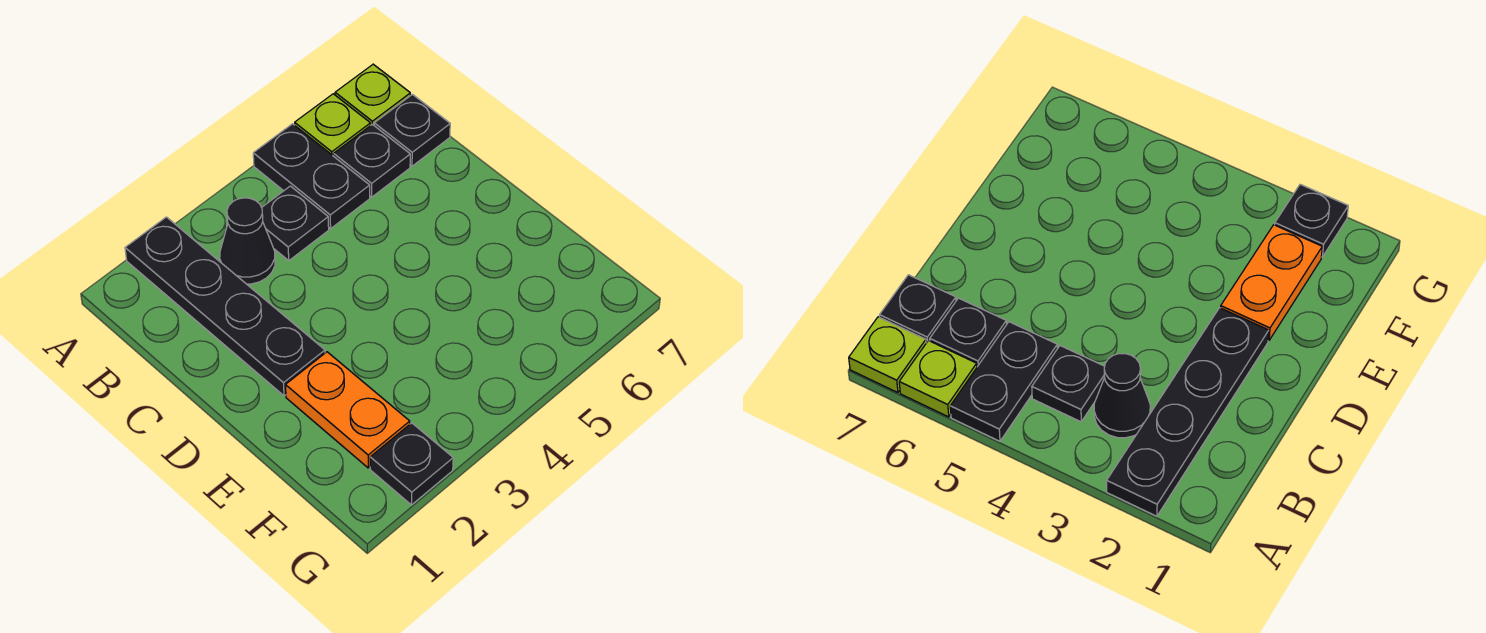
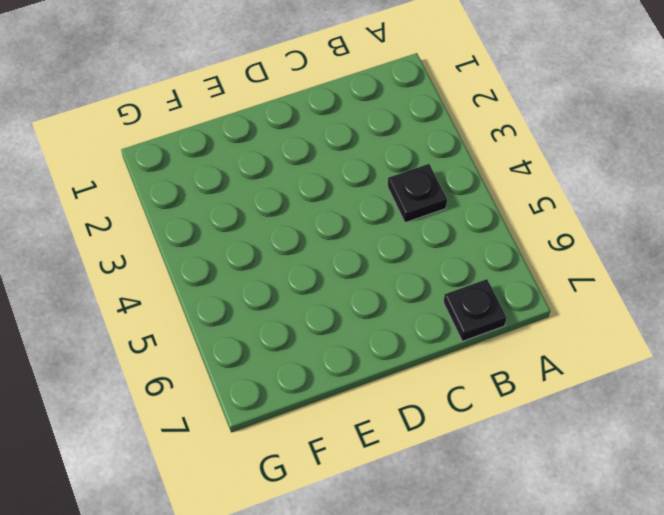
none -> black plate A2:D2 level 1
none -> black plate A5:B5 level 1

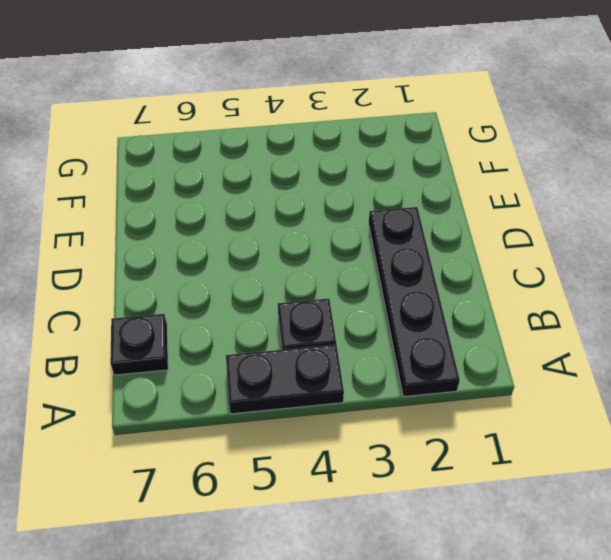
black plate A4:A5 level 1 -> black plate A5:B5 level 1
none -> lime plate A6 level 1
none -> lime plate A7 level 1

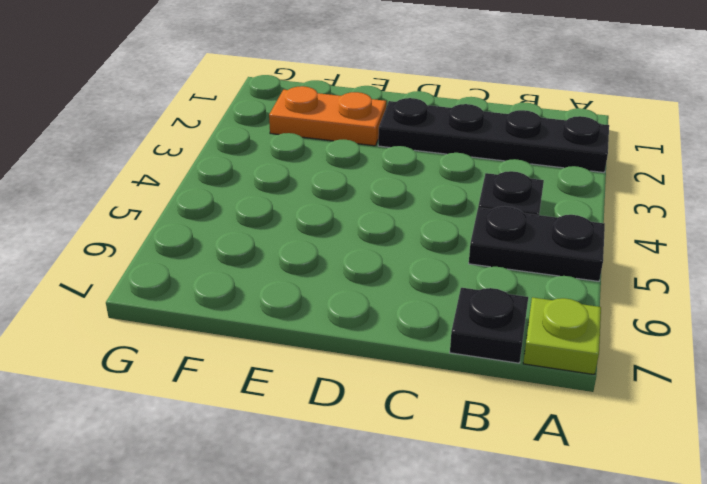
none -> lime plate A6 level 1
none -> black cone B3 level 1

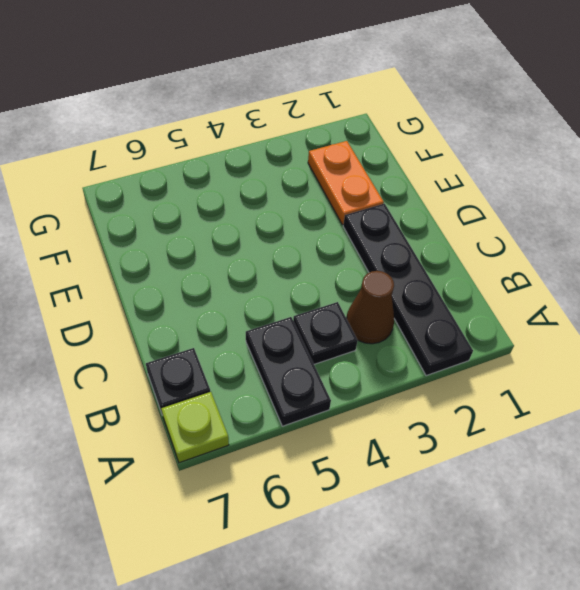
brown cone B3 level 1 -> black cone B3 level 1
none -> lime plate A6 level 1
none -> black plate B6 level 1

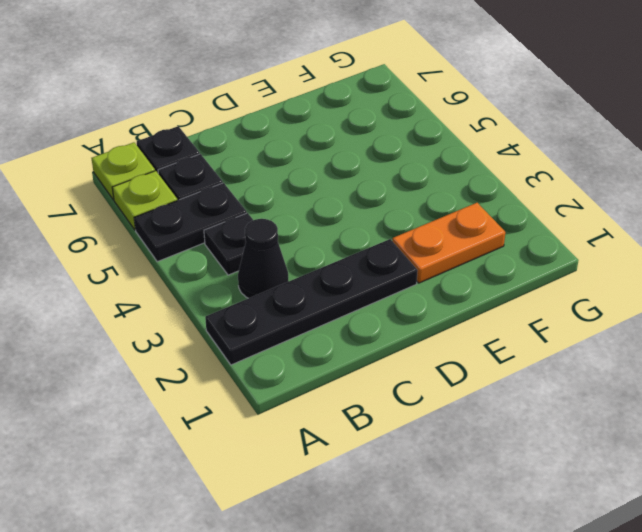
none -> black plate G2 level 1

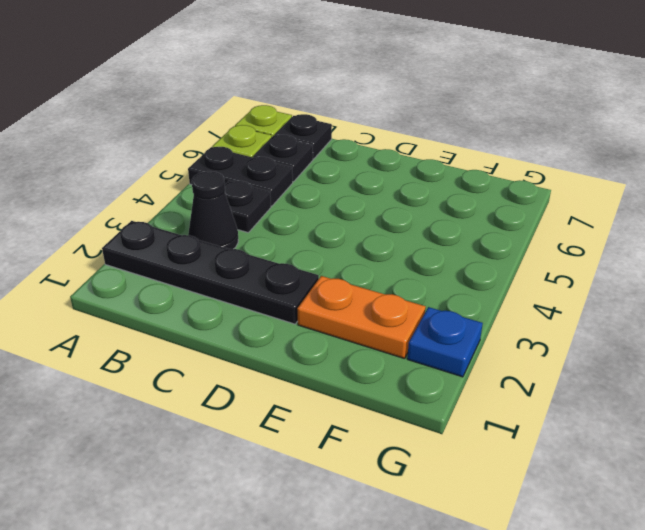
blue plate G2 level 1 -> black plate G2 level 1

